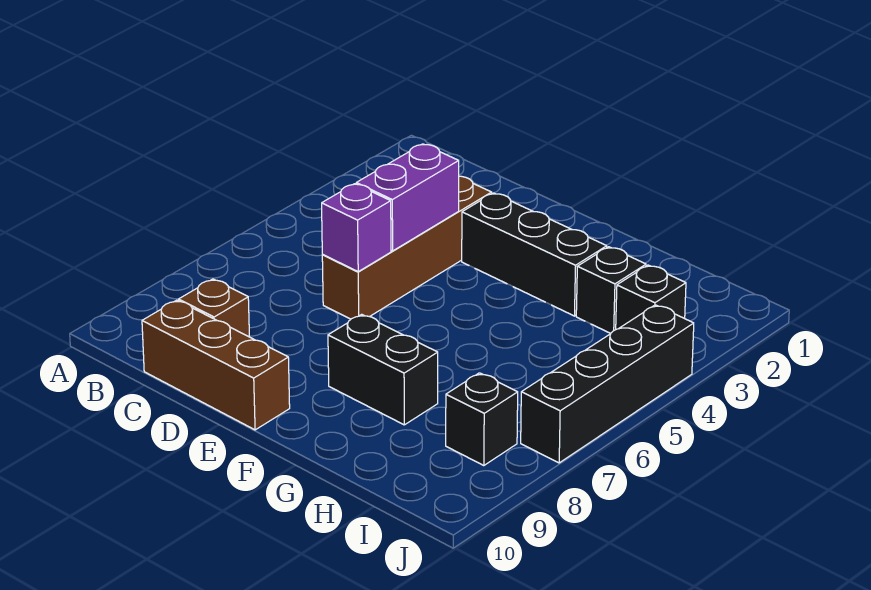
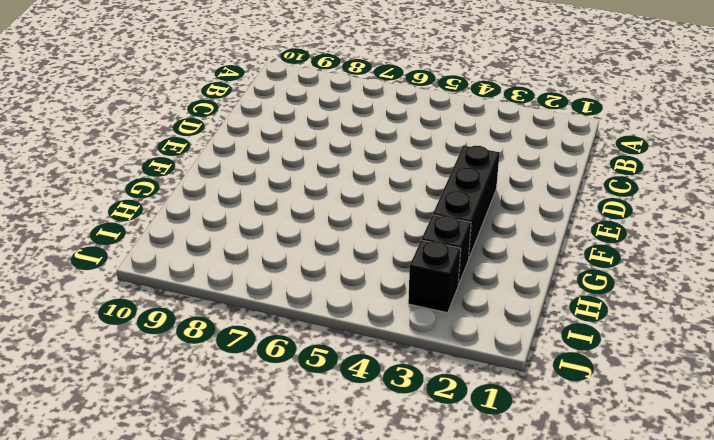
none -> brown brick C9 level 1
none -> brown brick C10:E10 level 1

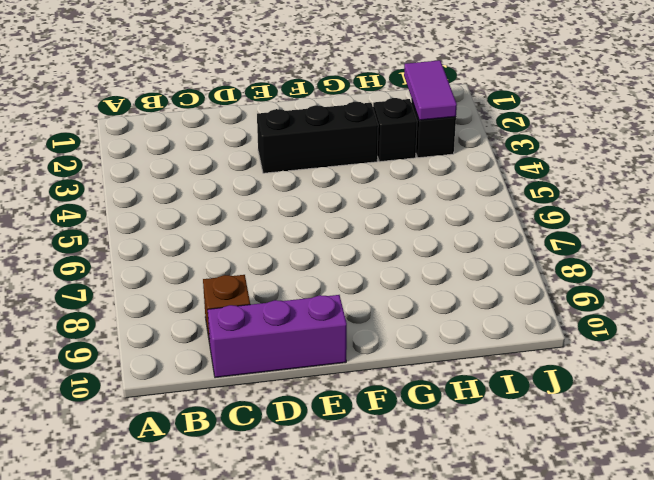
purple brick C10:E10 level 1 -> brown brick C10:E10 level 1
purple tile I2:I3 level 2 -> none
none -> brown brick D3:D6 level 1
none -> black brick F8:G8 level 1

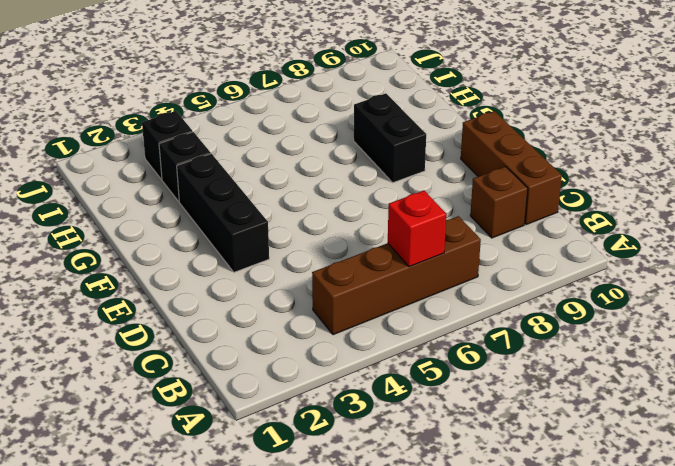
brown brick B4:B7 level 1 -> brown brick D3:D6 level 1
red brick B6 level 2 -> none
none -> black brick I8 level 1
none -> black brick J4:J7 level 1

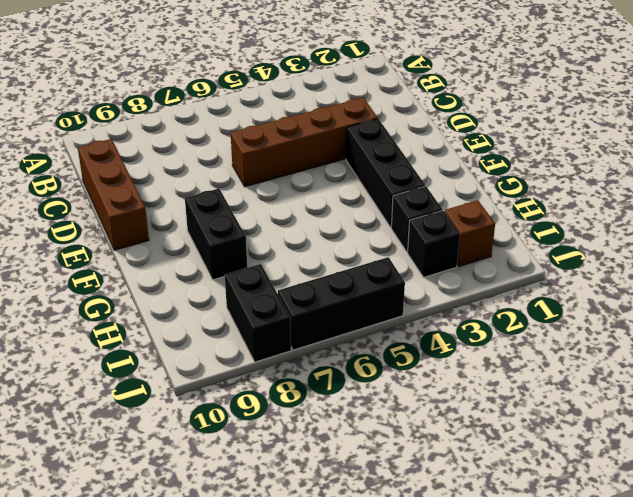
brown brick I2 level 1 -> brown brick C9 level 1
black brick I8:J8 level 1 -> black brick I8 level 1
black brick J5:J7 level 1 -> black brick J4:J7 level 1
none -> purple brick D4:D5 level 2
none -> purple brick D6 level 2

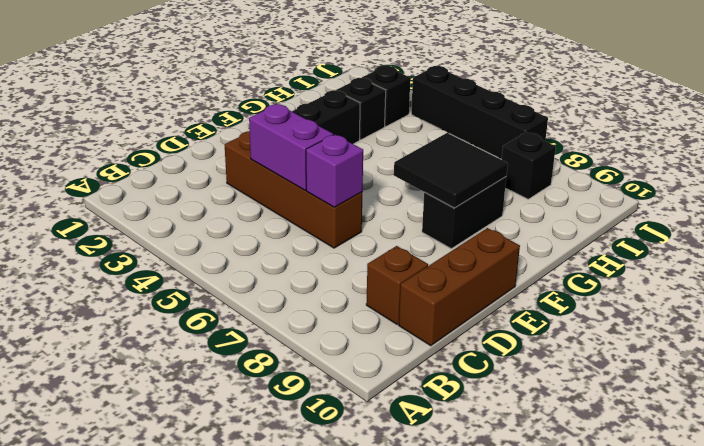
black tile F7:G8 level 2 -> none

